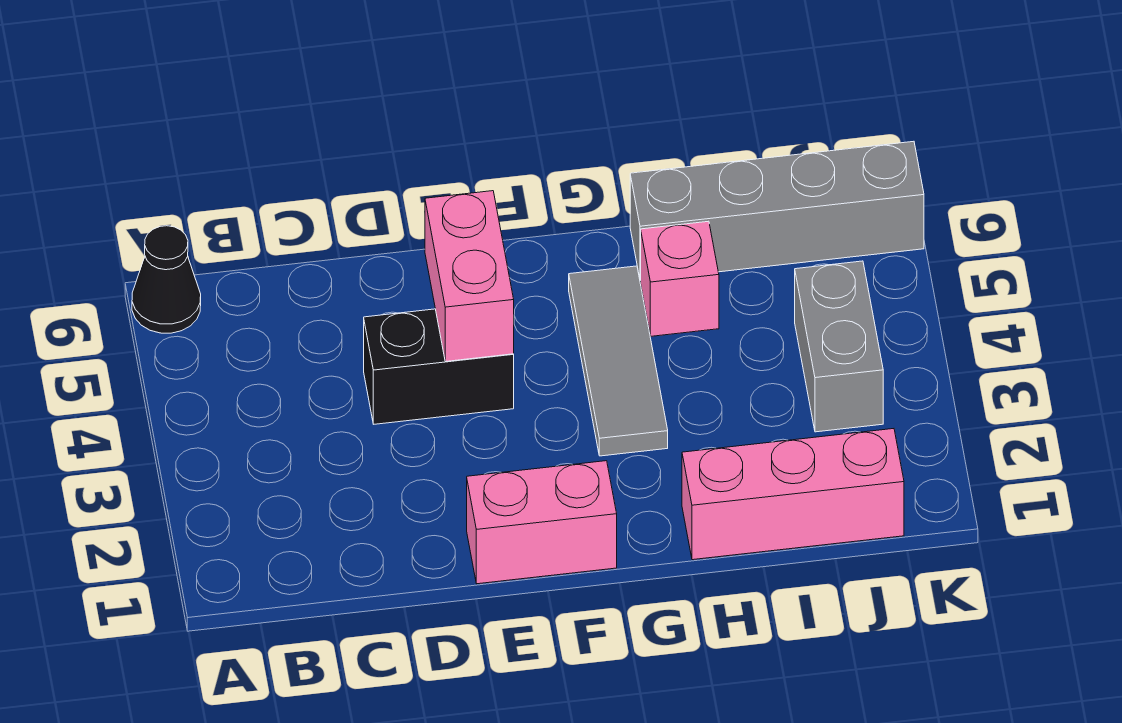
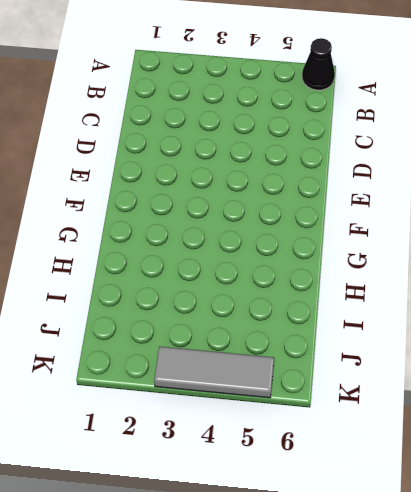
grey tile K3:K5 level 1 -> grey tile G3:G5 level 1
none -> black brick D4:E4 level 1
none -> pink brick E1:F1 level 1

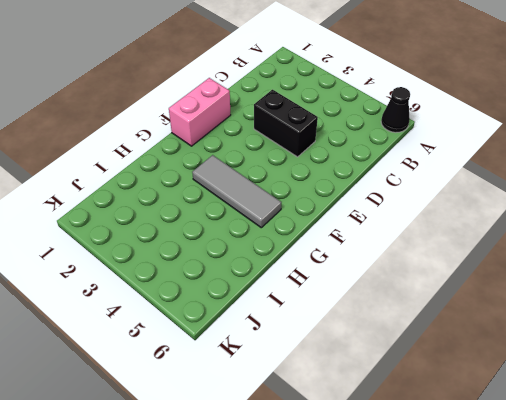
black brick D3:D4 level 1 -> black brick D4:E4 level 1
none -> pink brick H1:J1 level 1
none -> pink brick H5 level 1

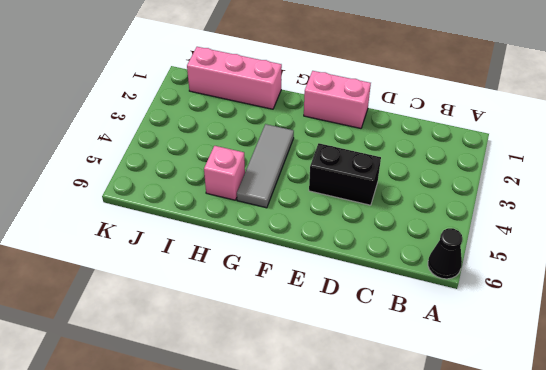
none -> grey brick H6:K6 level 1
none -> grey brick J3:J4 level 1

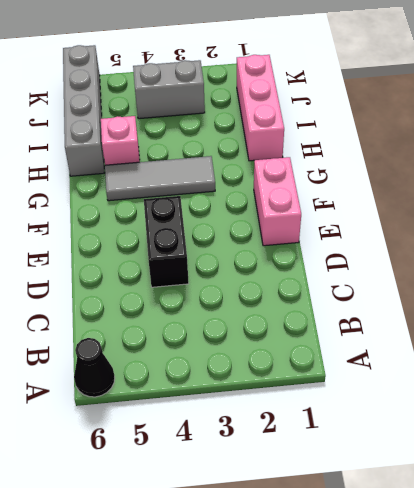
none -> pink brick E4:E5 level 2

